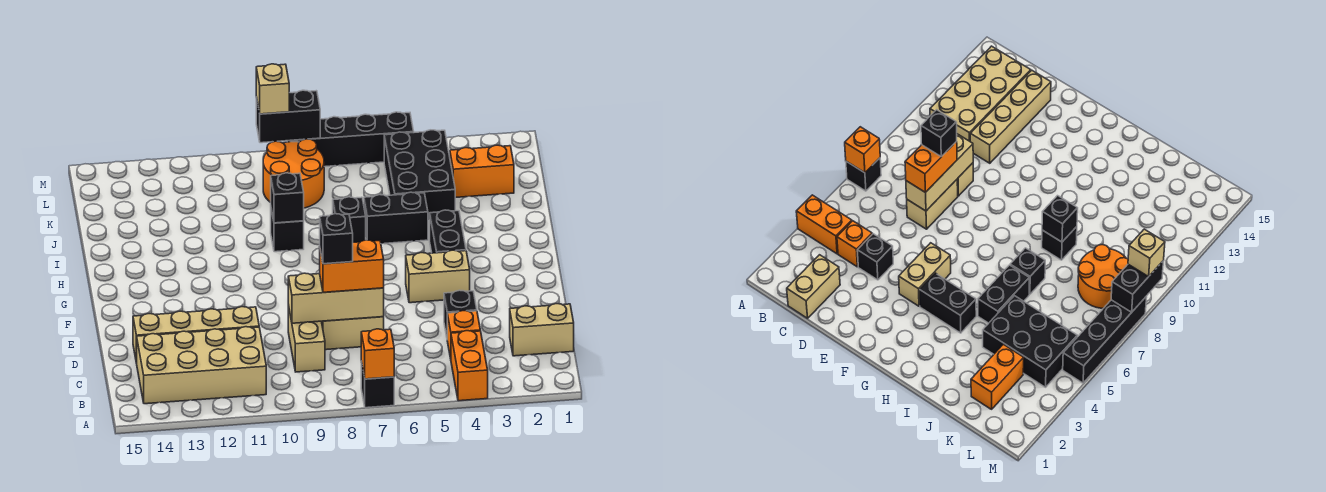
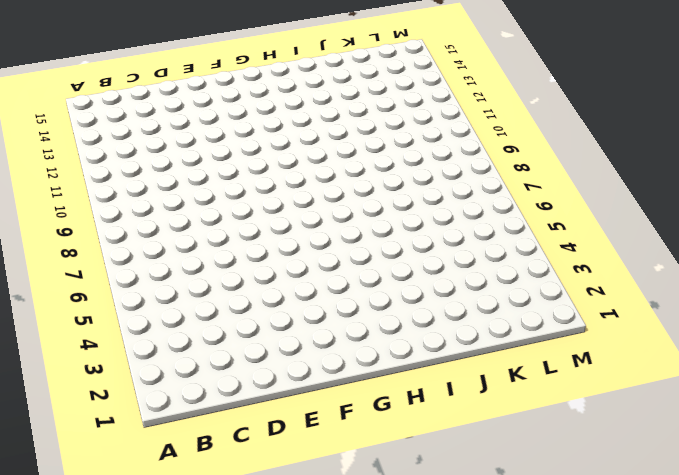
none -> orange brick A4:B4 level 1
none -> black brick A7 level 1
none -> tan brick B11:C14 level 1

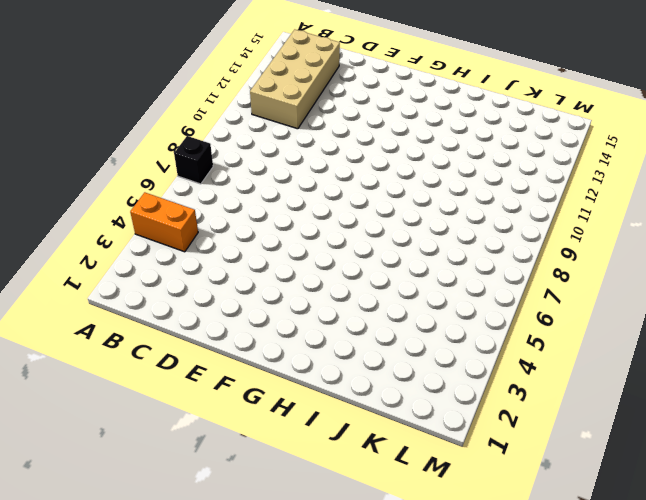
none -> tan brick C1:C2 level 1
none -> orange brick C4 level 1
none -> tan brick C9:D9 level 1

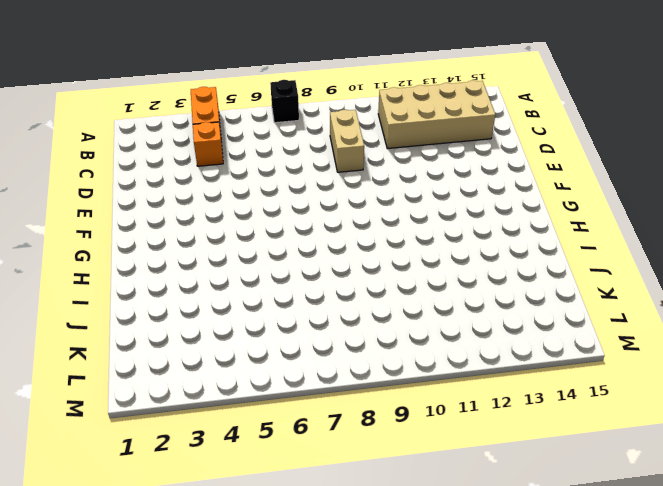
none -> tan brick C1:C2 level 1
none -> black brick D4 level 1
none -> tan brick D7:D8 level 1

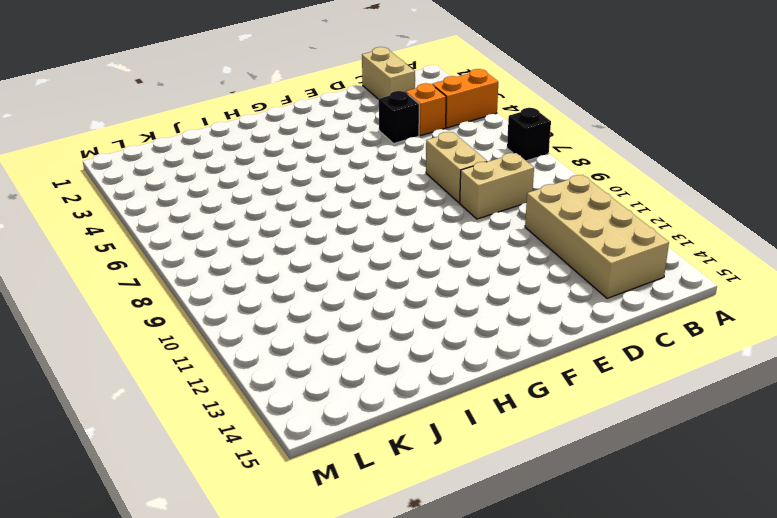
none -> tan brick D11:D14 level 1
none -> tan brick F4:F5 level 1
none -> black brick G4:H4 level 1

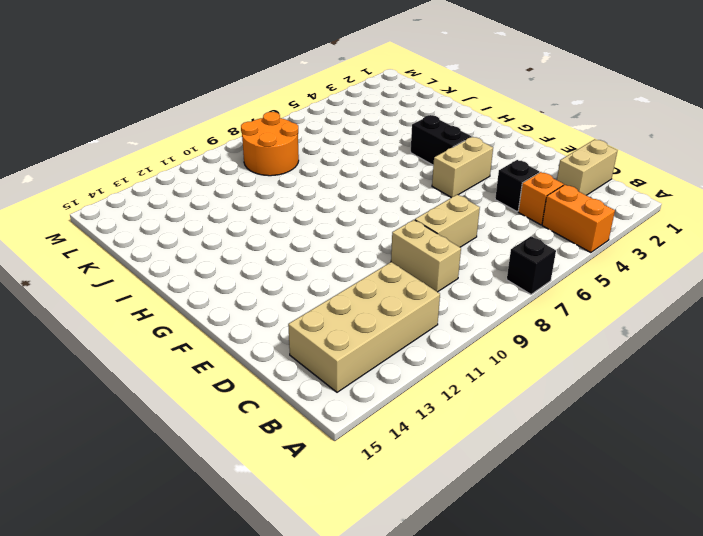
none -> tan brick D11:D14 level 1
none -> black brick I5:I6 level 1
none -> black brick I7 level 1

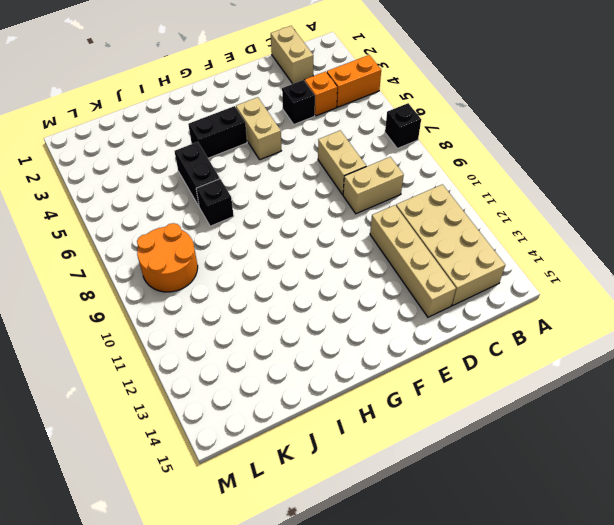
none -> black brick I9 level 1
none -> black brick J4:L5 level 1
none -> orange brick K2:K3 level 1

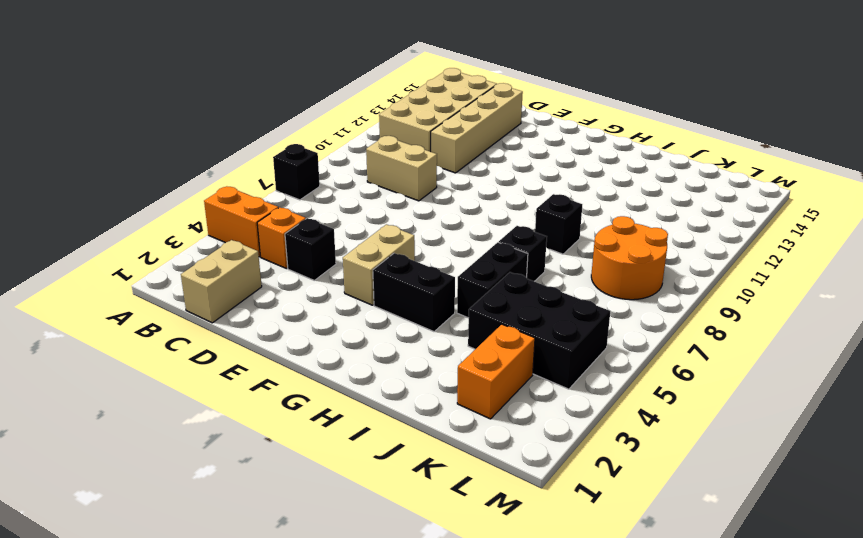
none -> tan brick D7:D8 level 1
none -> black brick M5:M8 level 1
none -> orange brick A7 level 2

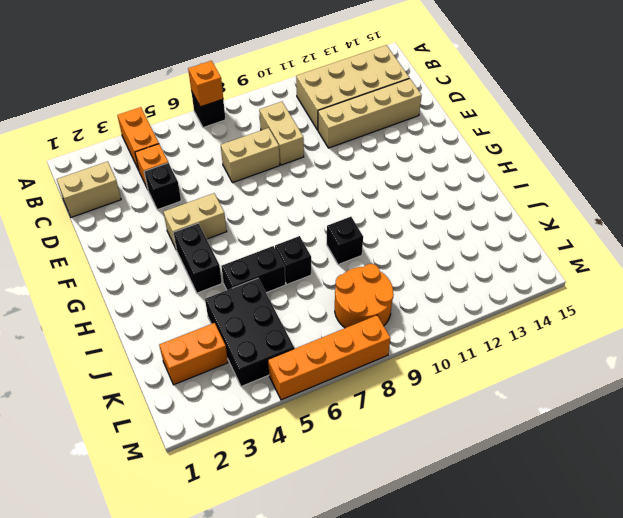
orange brick M5:M8 level 1 -> black brick M5:M8 level 1
none -> tan brick D7:D9 level 2
none -> black brick I9 level 2
none -> black brick M8:M9 level 2

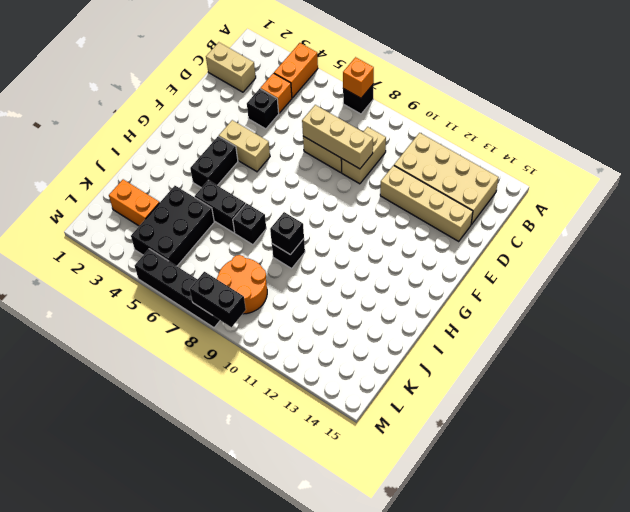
none -> orange brick D7:D8 level 3
none -> tan brick M9 level 3
none -> black brick D8 level 4

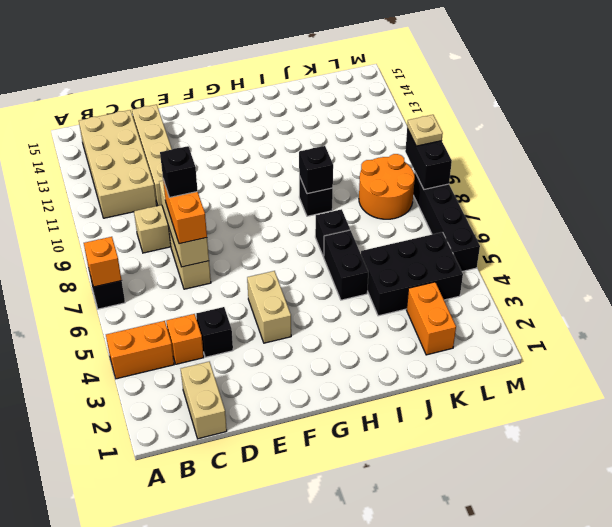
tan plate M9 level 3 -> tan brick M9 level 3
none -> black brick G4:H4 level 1

